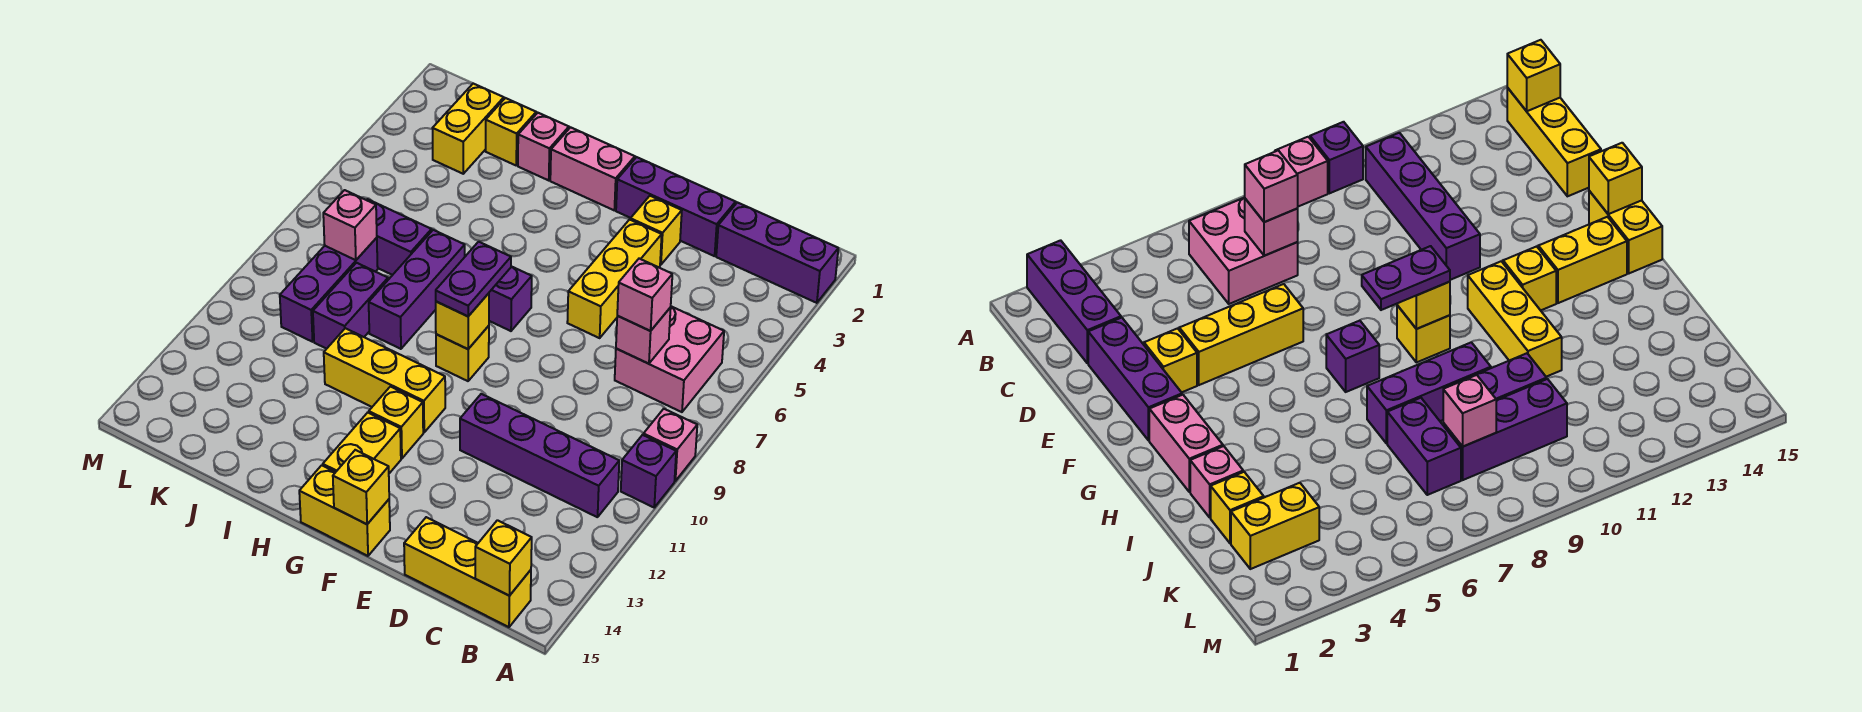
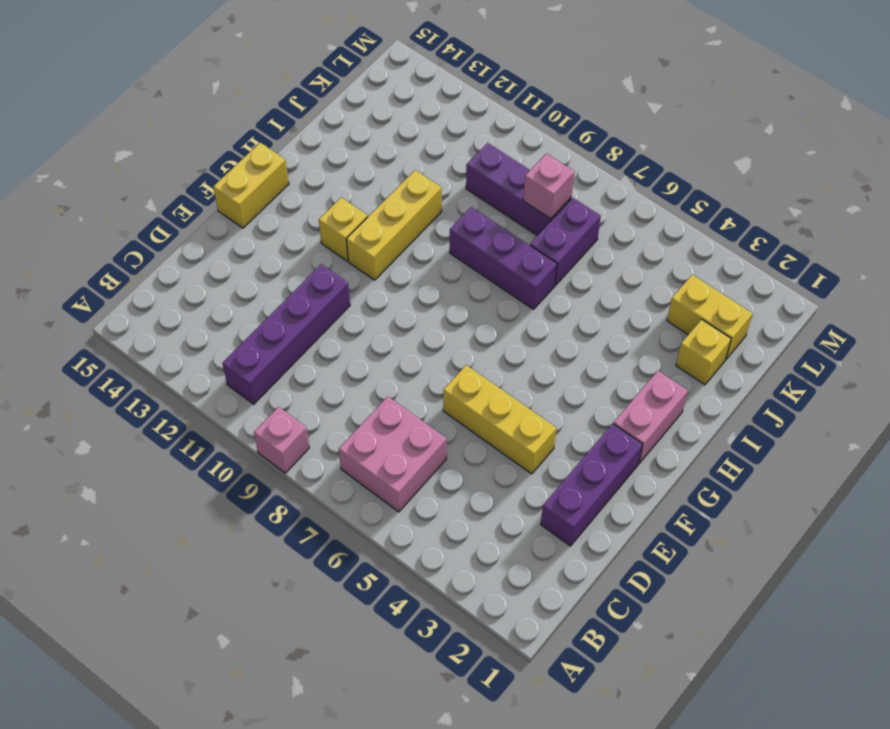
none -> purple brick A2:C2 level 1
none -> purple brick A10 level 1
none -> yellow brick B15:D15 level 1
none -> yellow brick E3 level 1

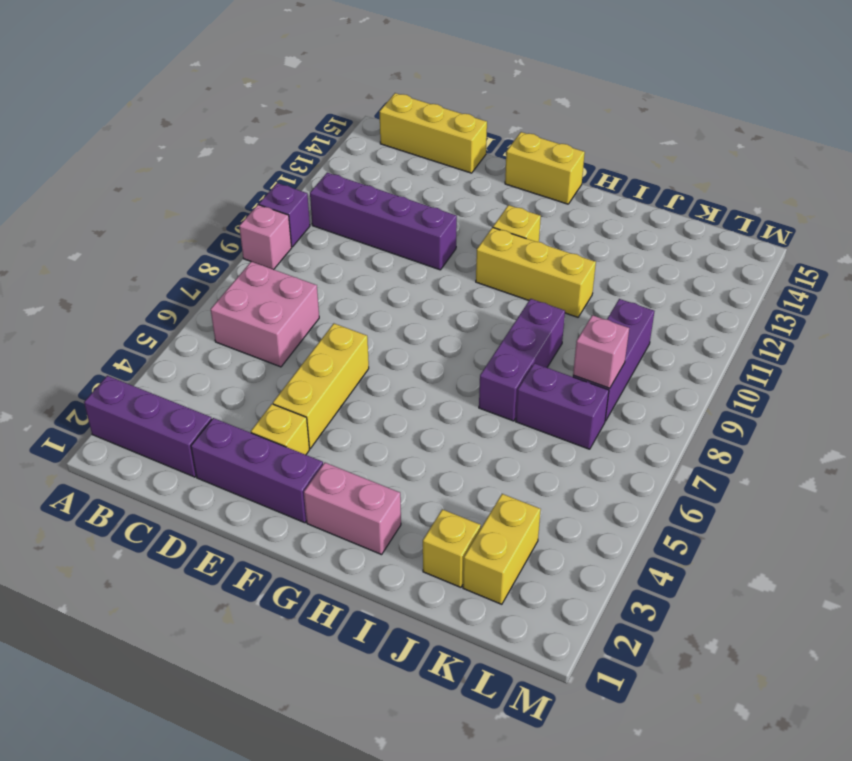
none -> purple brick G7 level 1
none -> yellow brick G9 level 1
none -> yellow brick G13:G14 level 1
none -> pink brick I2 level 1

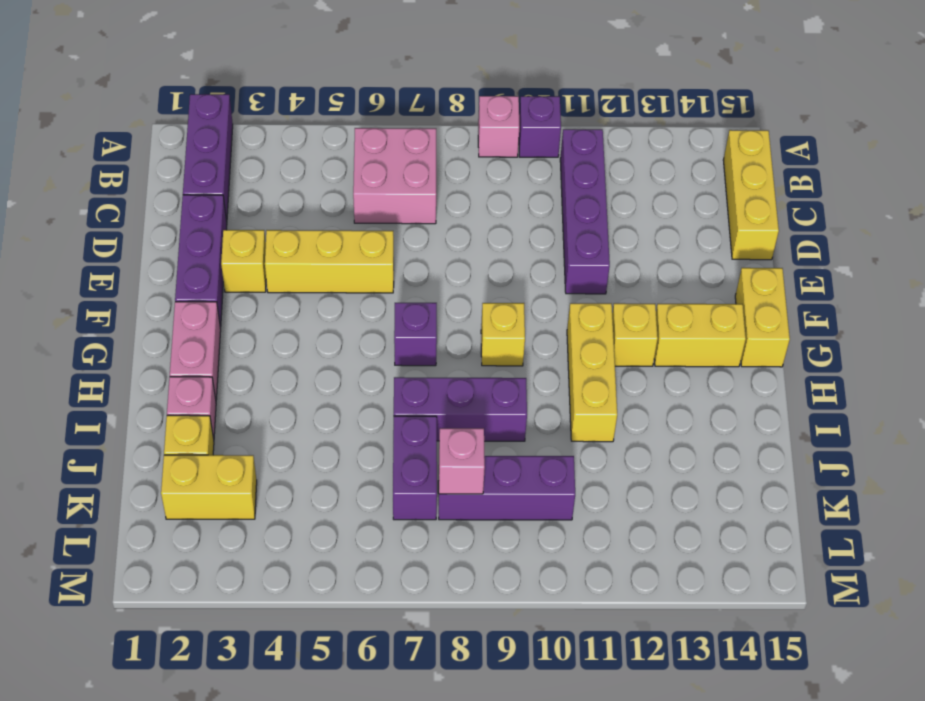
none -> purple brick J9:J10 level 1
none -> yellow brick B15 level 2
none -> pink brick C7 level 2
none -> yellow brick F15 level 2

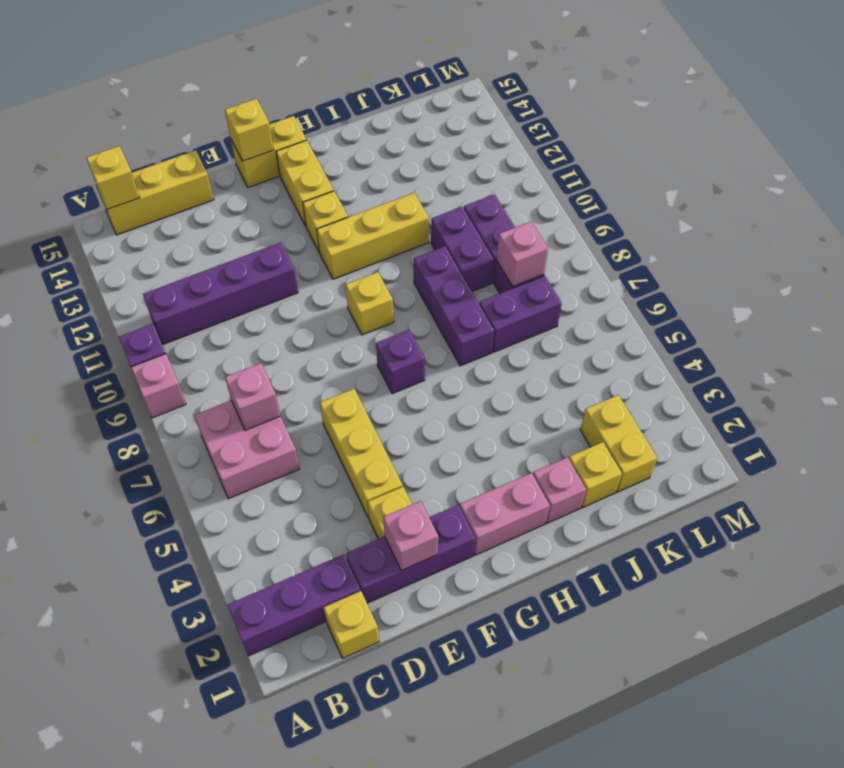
yellow brick C1 level 1 -> yellow brick G9 level 2
pink brick E2 level 2 -> pink brick C7 level 3
none -> purple plate G8:G9 level 3

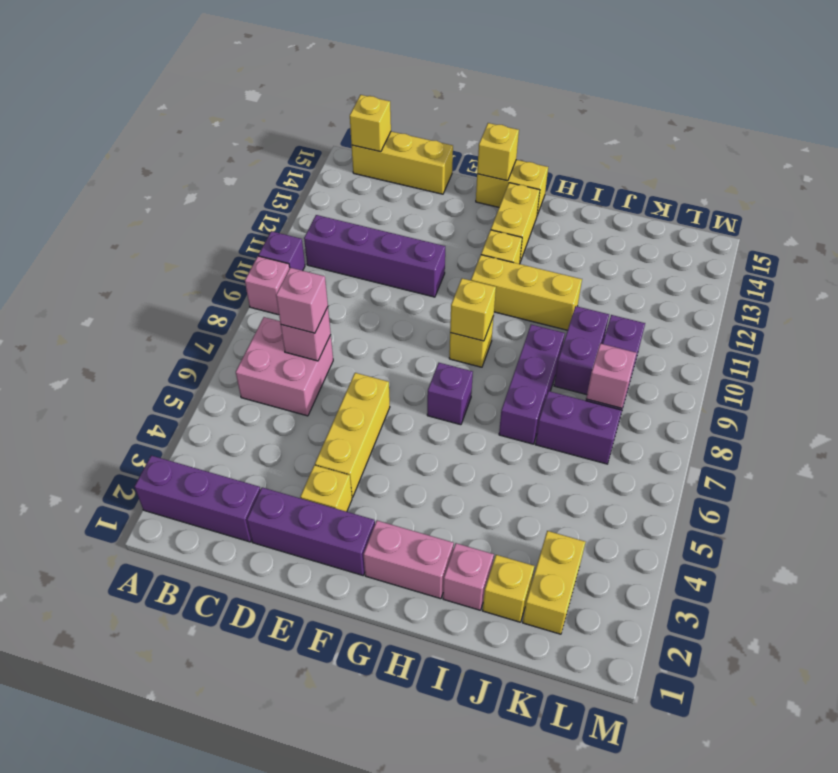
none -> purple plate G8:G9 level 3

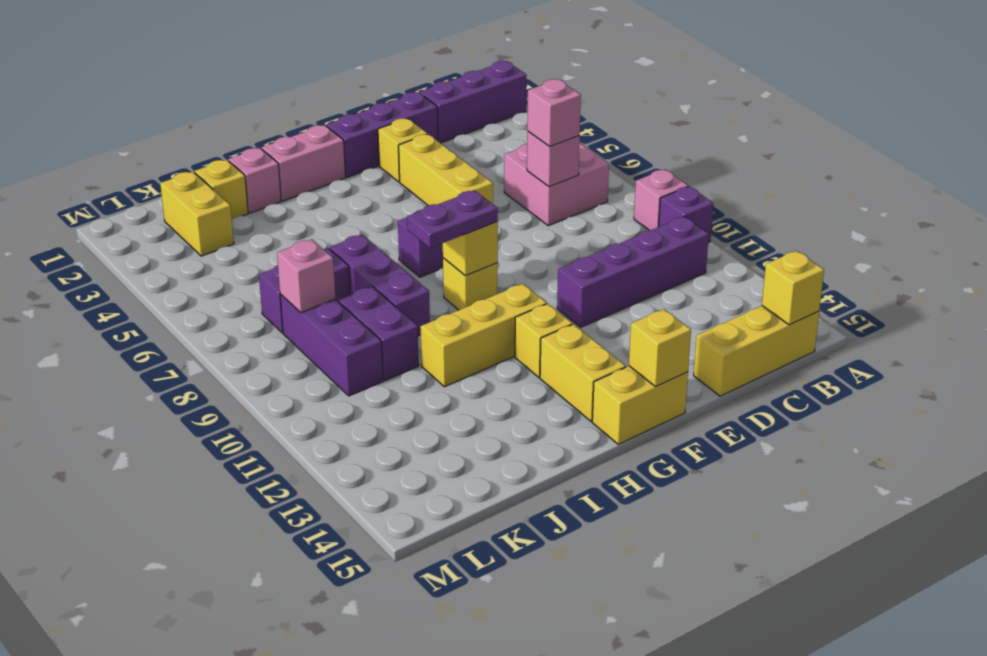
purple plate G9:H9 level 3 -> purple plate G8:G9 level 3

